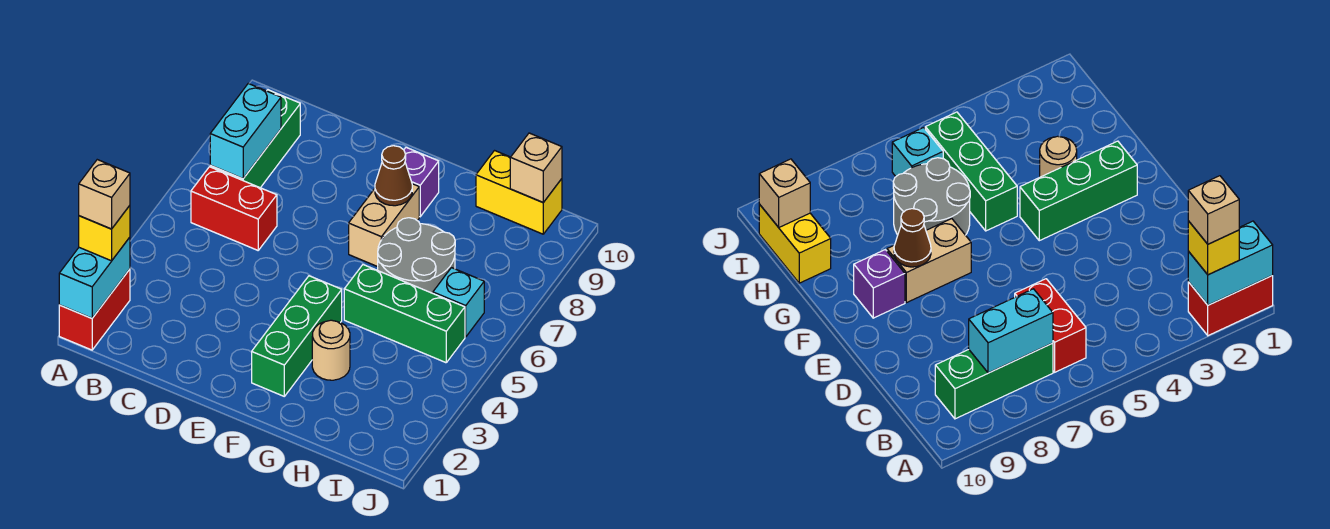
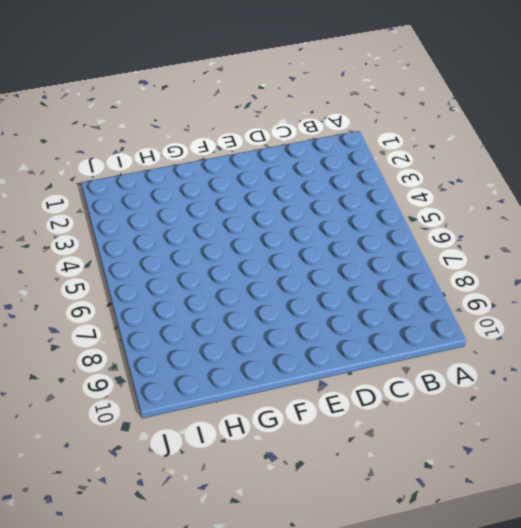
none -> red brick A1:A2 level 1
none -> red brick B6:C6 level 1
none -> green brick B7:B9 level 1

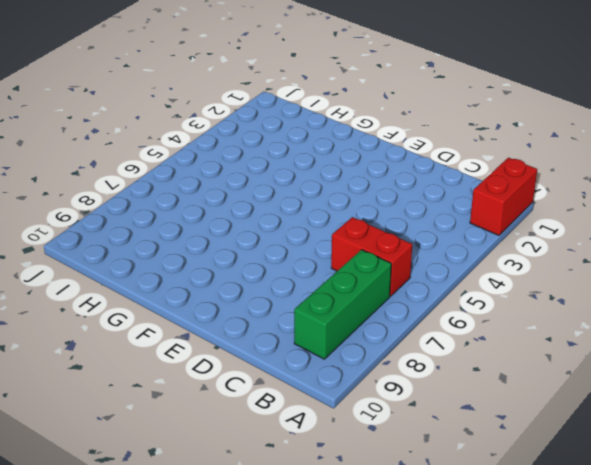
none -> green brick F2:F4 level 1
none -> tan brick F7:F8 level 1
none -> purple brick F9 level 1

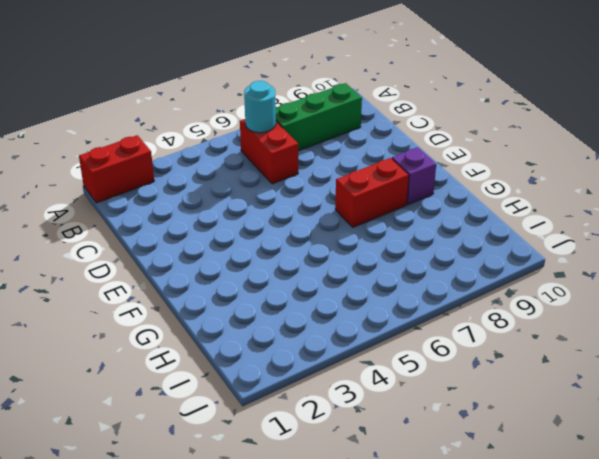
cyan round brick B6 level 2 -> none
red brick F7:F8 level 1 -> tan brick F7:F8 level 1
none -> green brick F2:F4 level 1
none -> tan round brick G3 level 1
none -> green brick G5:I5 level 1

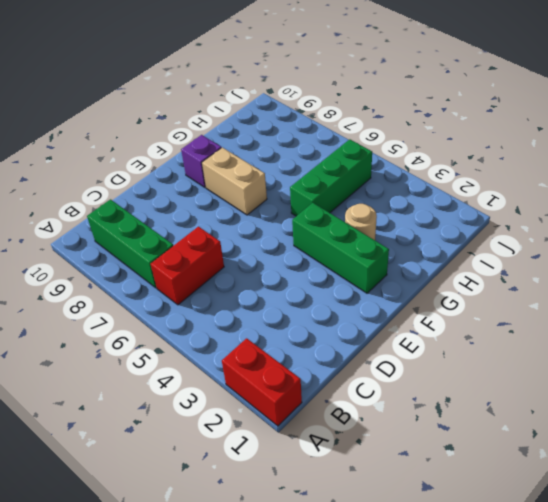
none -> grey round brick G6:H7 level 1
none -> yellow brick H10:I10 level 1
none -> cyan brick I6 level 1

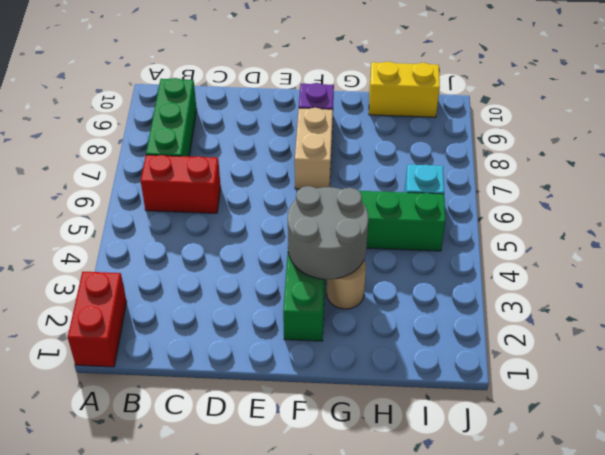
grey round brick F3:G4 level 2 -> grey round brick G6:H7 level 1
none -> cyan brick A1:A2 level 2
none -> cyan brick B7:B8 level 2
none -> brown cone F8 level 2

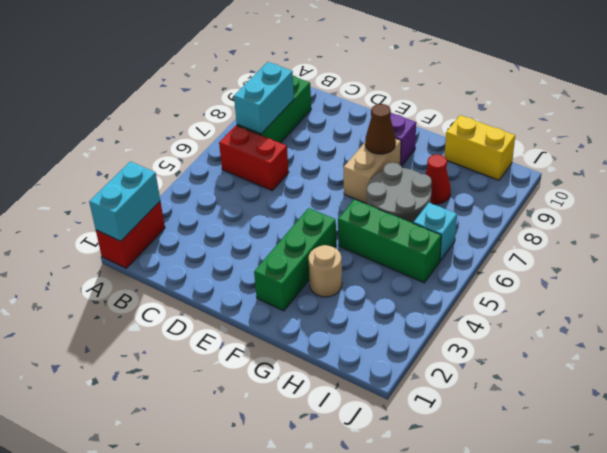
red cone H8 level 1 -> none
none -> tan brick I10 level 2
none -> yellow brick A2 level 3
none -> tan brick A2 level 4

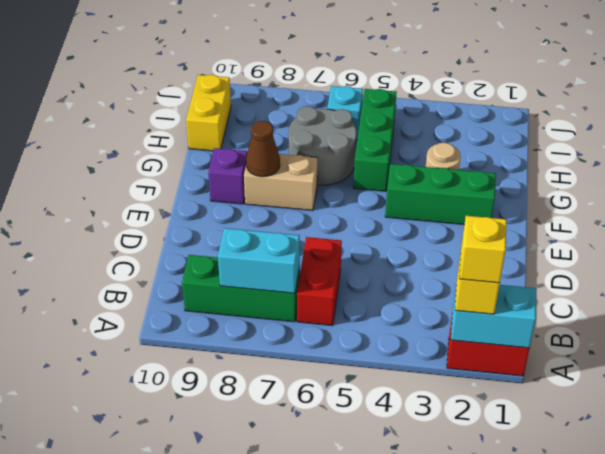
yellow brick A2 level 4 -> tan brick A2 level 4
none -> tan brick I10 level 2

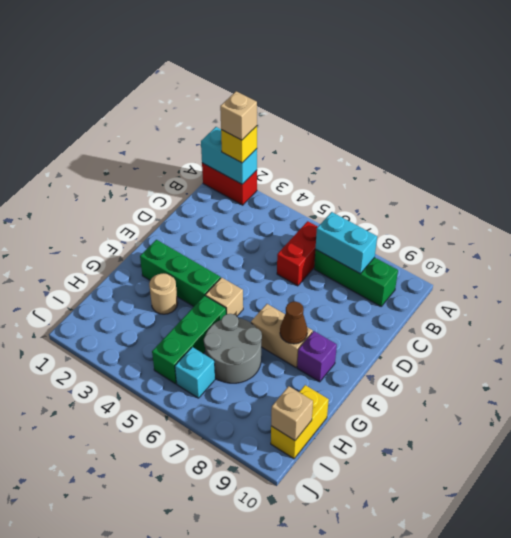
tan brick F5 level 1 -> none

